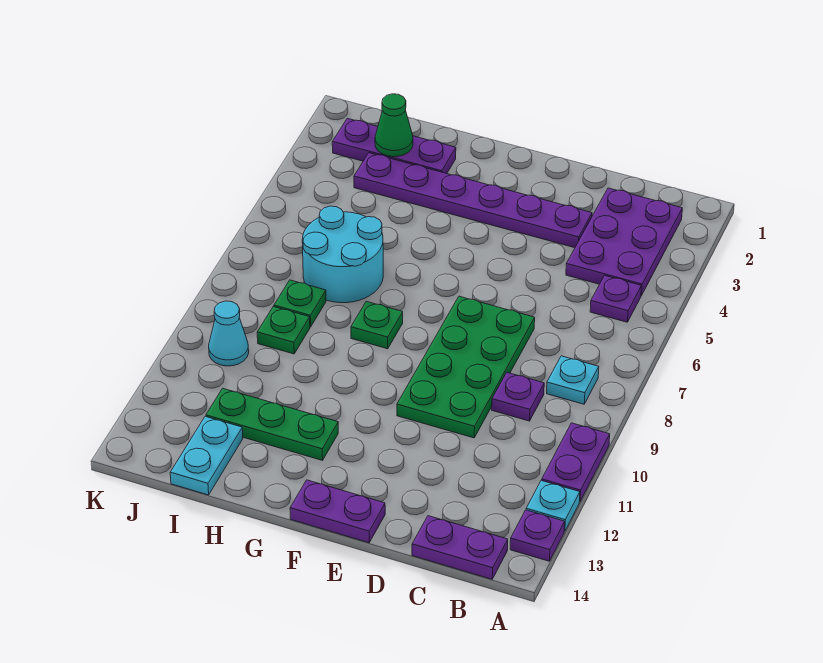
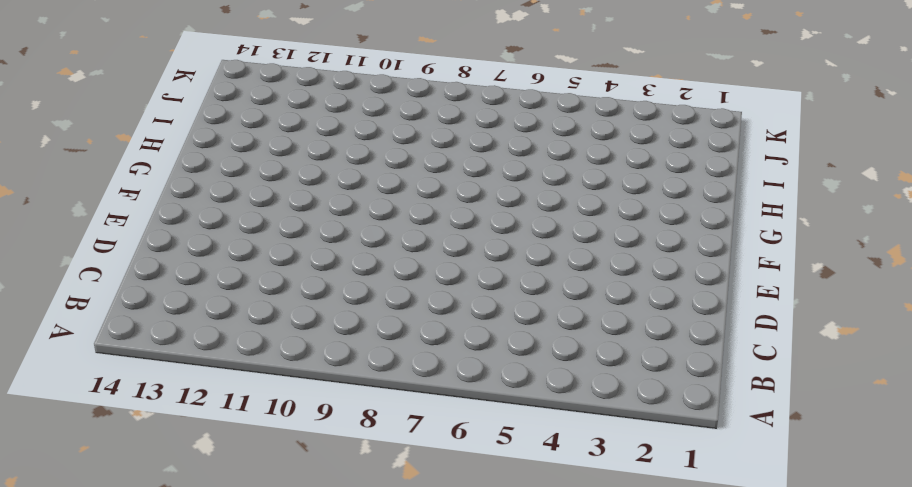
none -> purple plate A10:A11 level 1
none -> cyan plate A12 level 1
none -> purple plate A13 level 1

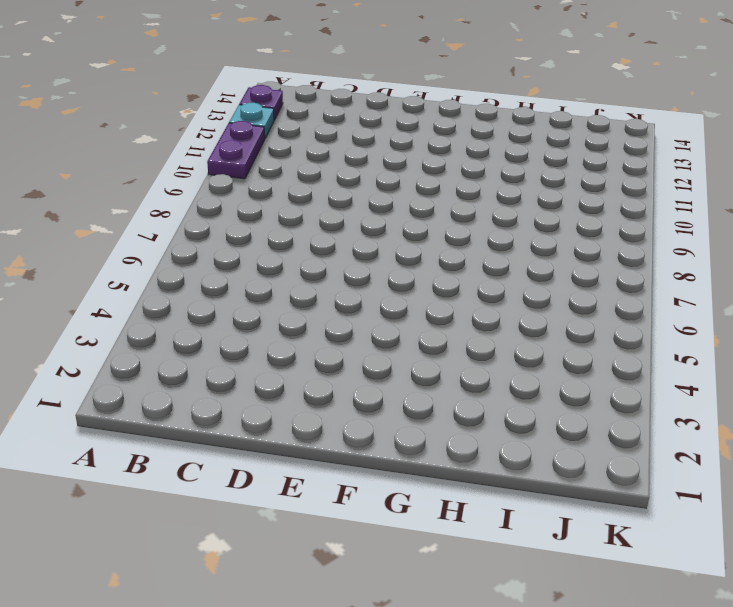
none -> purple plate B2:C4 level 1
none -> purple plate B5 level 1
none -> cyan plate B8 level 1

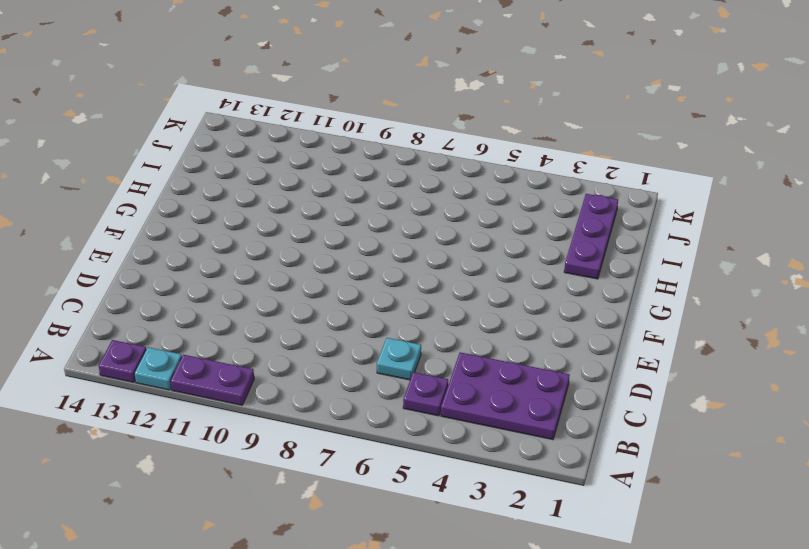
cyan plate C6 level 1 -> cyan plate B8 level 1
none -> purple plate B14:C14 level 1
none -> purple plate C9 level 1
none -> purple plate D3:I3 level 1

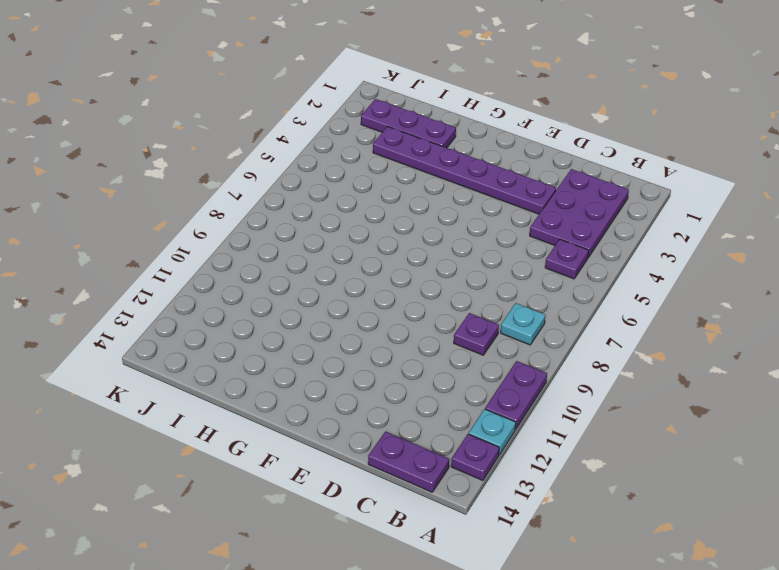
none -> green plate D7:E10 level 1
none -> purple plate E14:F14 level 1
none -> green plate G8 level 1

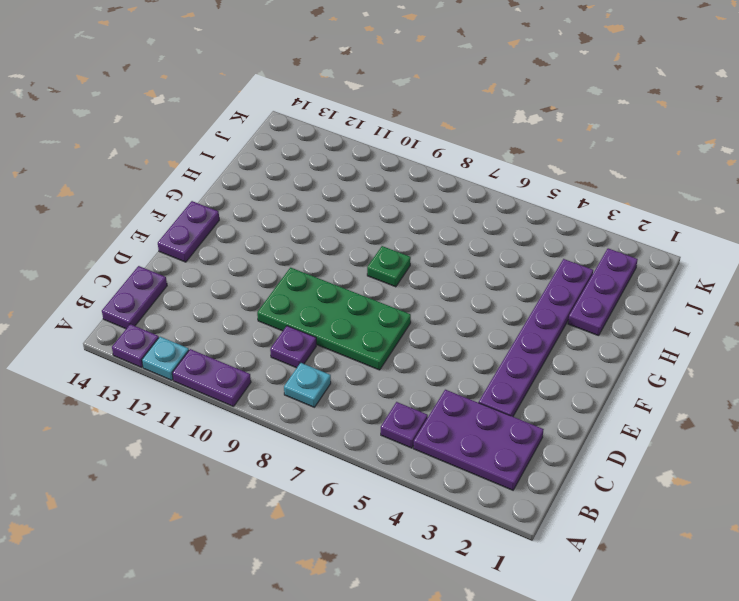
none -> green plate G12:I12 level 1
none -> cyan round brick H6:I7 level 1
none -> green plate I8 level 1

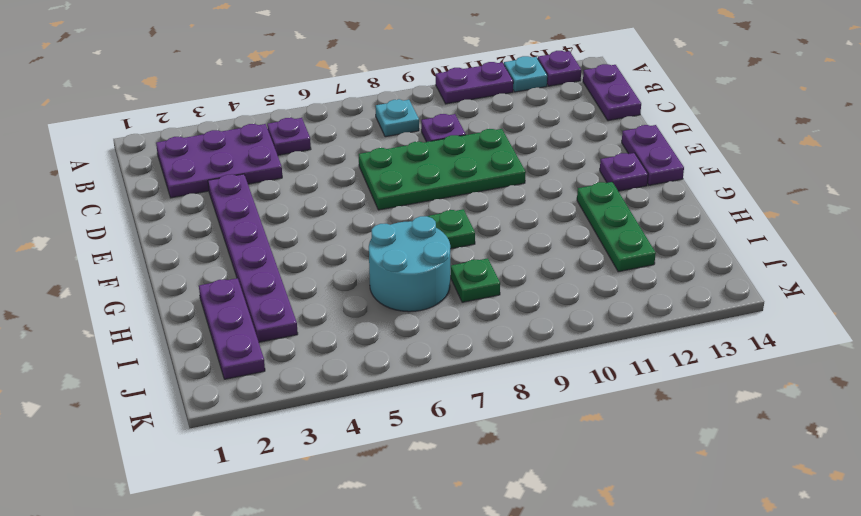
purple plate F13 level 1 -> none
none -> green plate I9 level 1
none -> cyan plate I13:I14 level 1
none -> cyan cone J10 level 1

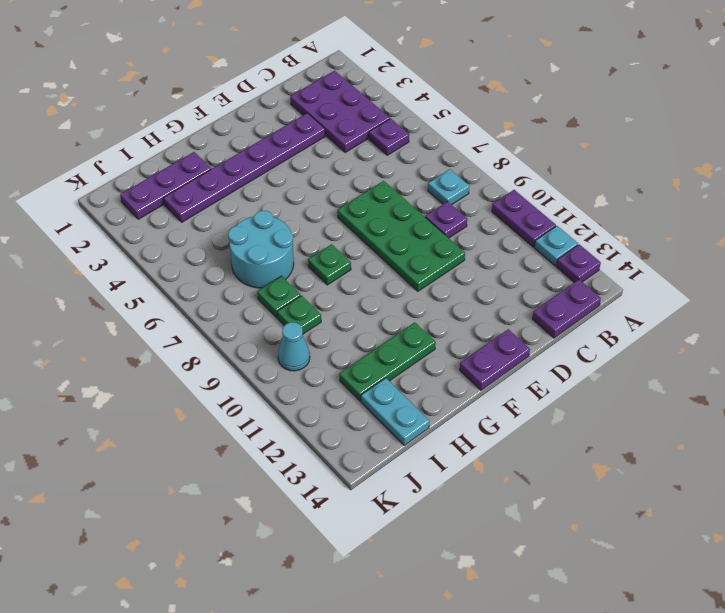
none -> green cone I2 level 2

